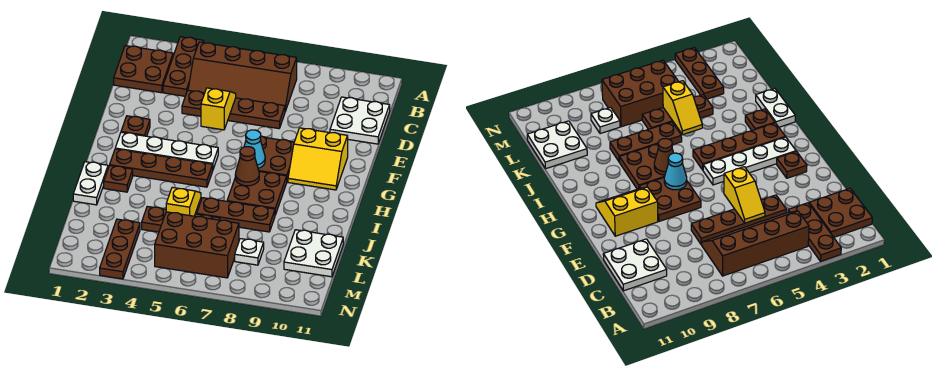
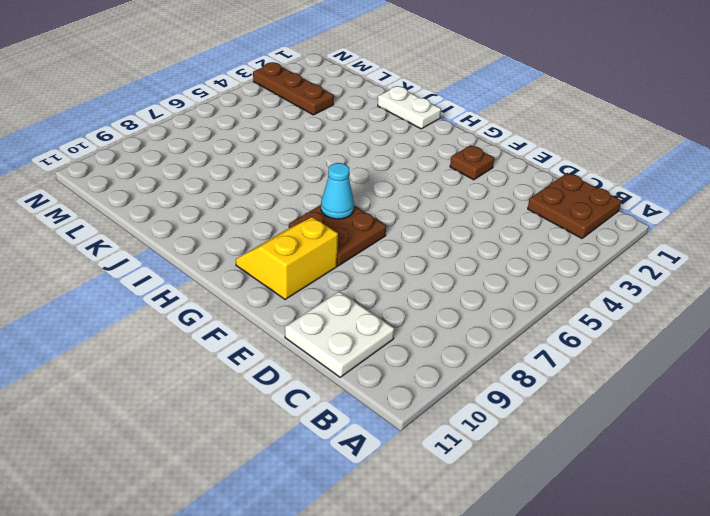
none -> brown plate A3:C3 level 1
none -> brown slope B4:C7 level 1 top B
none -> brown plate D4:D7 level 1

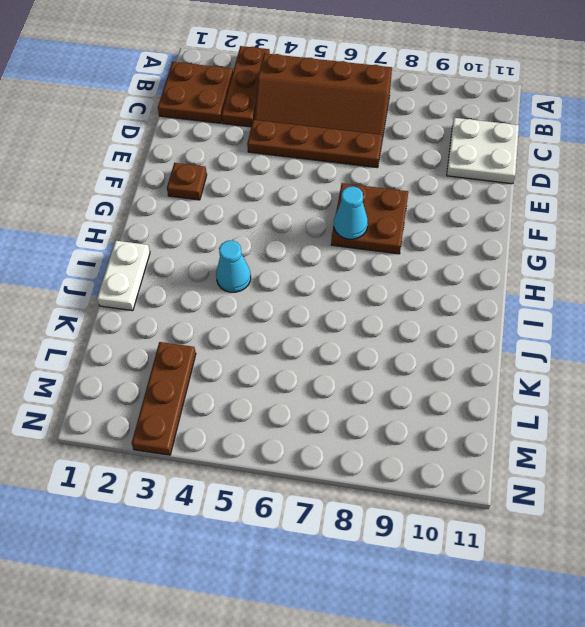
cyan cone I4 level 1 -> none
none -> yellow slope F9:G10 level 1 top F
none -> white plate G2:G5 level 1
none -> brown plate H2:H5 level 1

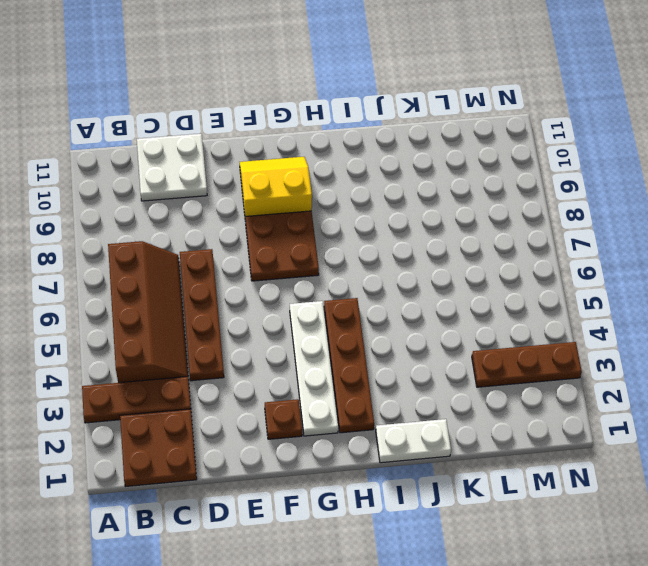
yellow slope F9:G10 level 1 top 9 -> yellow slope F9:G10 level 1 top F
none -> brown plate H7:I8 level 1
none -> brown plate I2 level 1
none -> brown plate J6:J8 level 1

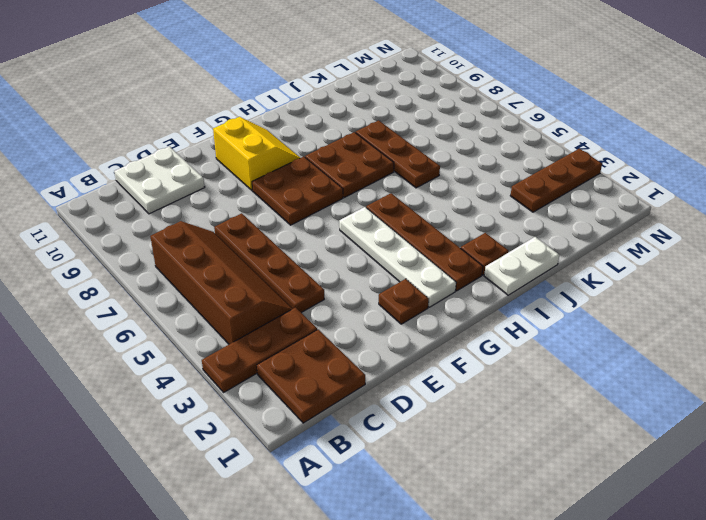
none -> brown plate K4:K6 level 1
none -> white plate K10:L11 level 1
none -> brown brick L5:M7 level 1

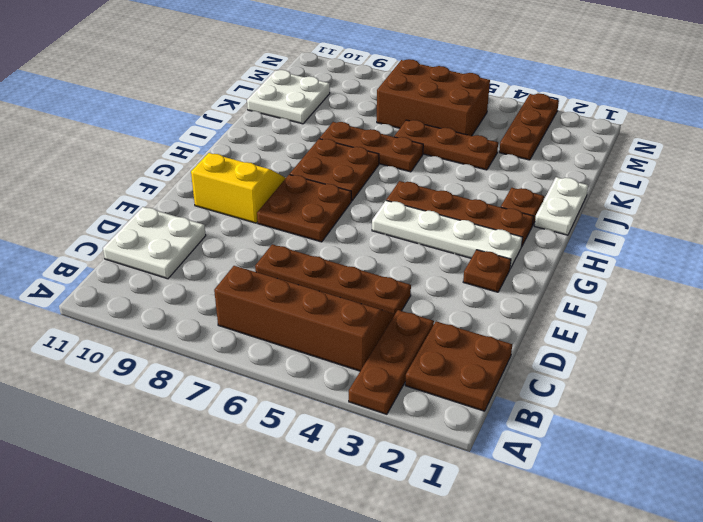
none -> white plate L8 level 1
none -> yellow slope D5:E5 level 2 top E
none -> cyan cone G7 level 2

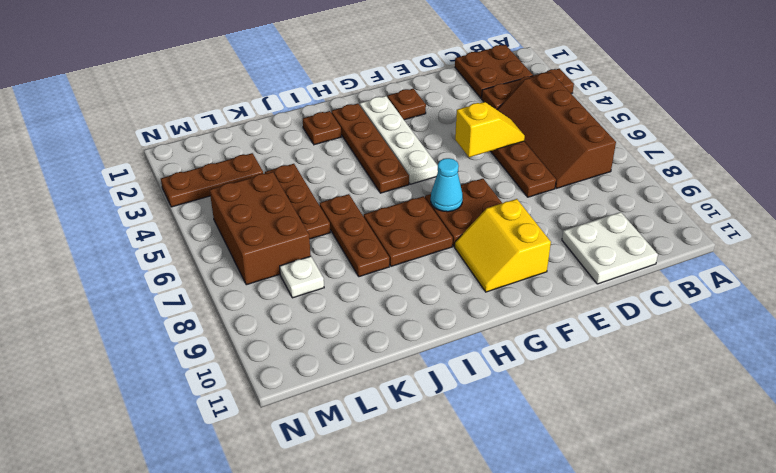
none -> white plate I1:J1 level 1
none -> white plate K10:L11 level 1
none -> brown cone H7 level 2

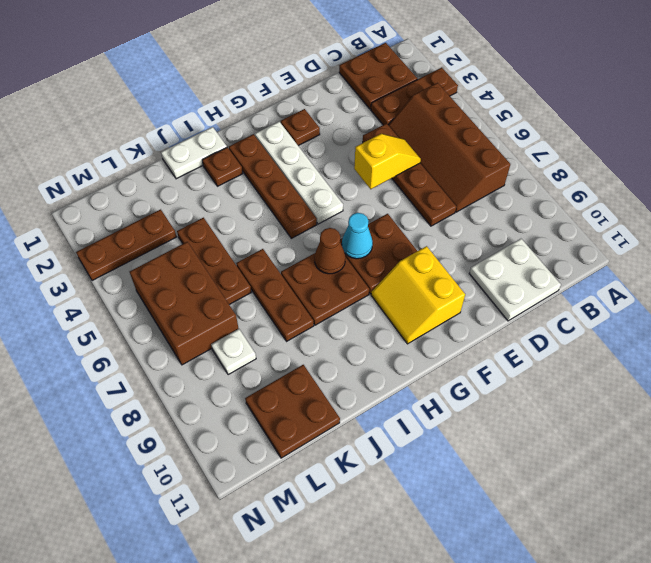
brown plate K10:L11 level 1 -> white plate K10:L11 level 1
none -> yellow slope J5:K5 level 2 top K

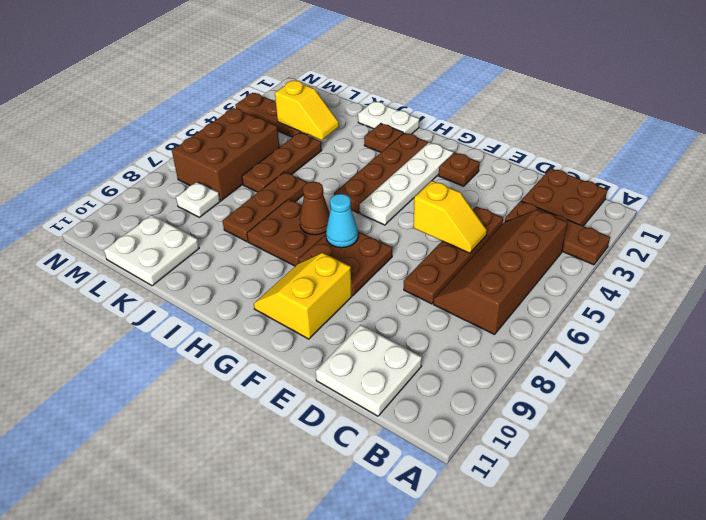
yellow slope K3:L3 level 2 top L -> yellow slope J5:K5 level 2 top K

